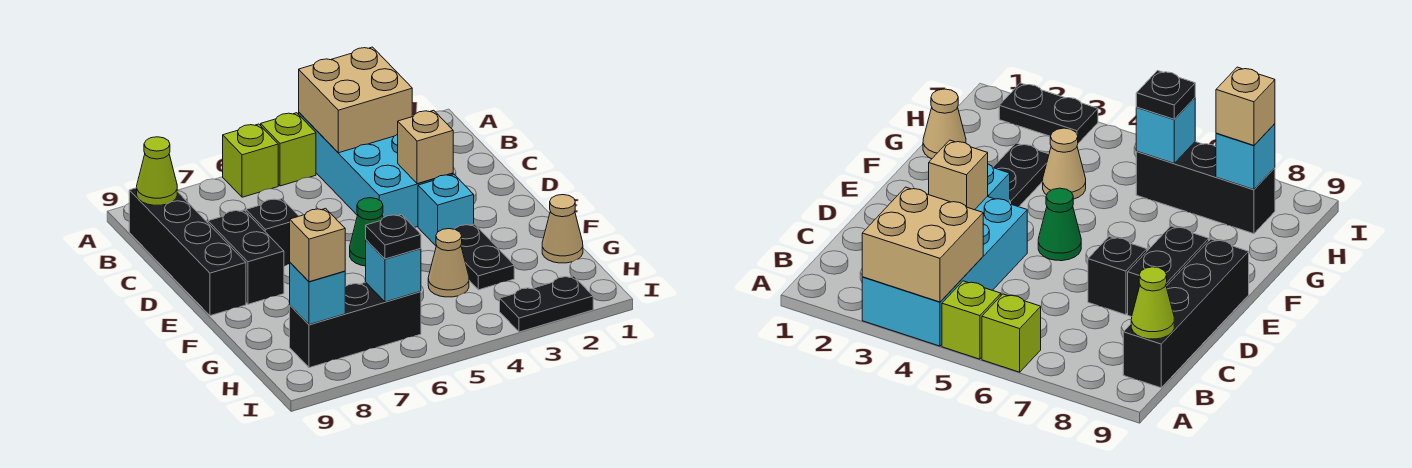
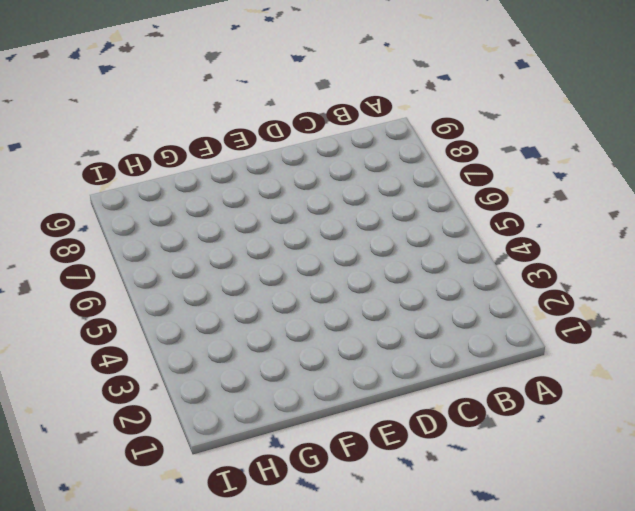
none -> cyan brick A3:D4 level 1
none -> lime brick A5 level 1
none -> lime brick A6 level 1

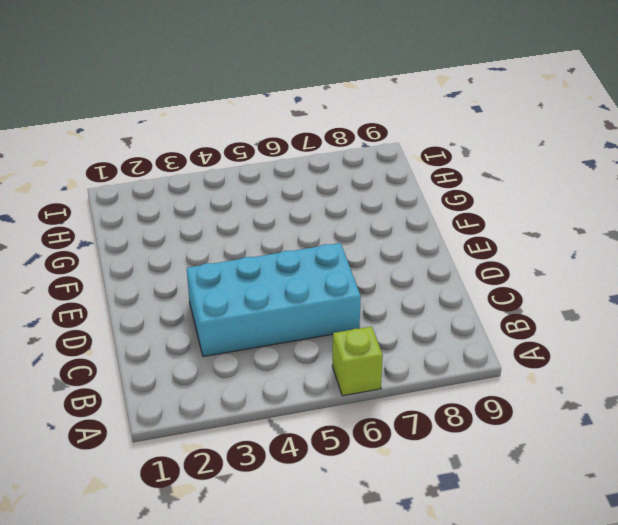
cyan brick C3:D6 level 1 -> cyan brick A3:D4 level 1
none -> lime brick A5 level 1
none -> black brick B9:E9 level 1
none -> black brick D7 level 1

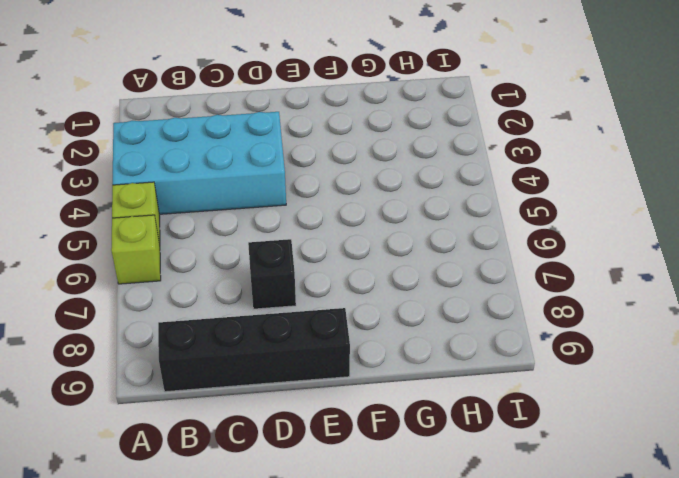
none -> black brick D8:E8 level 1
none -> cyan brick E3 level 1
none -> green cone E5 level 1

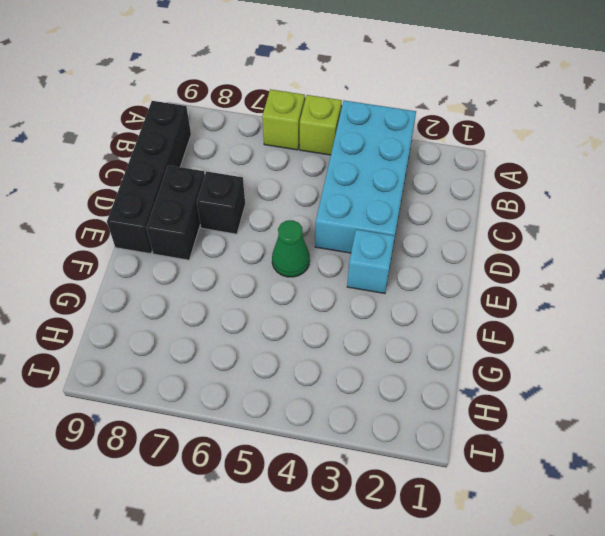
none -> black plate F3:G3 level 1
none -> tan cone G1 level 1
none -> tan cone G4 level 1

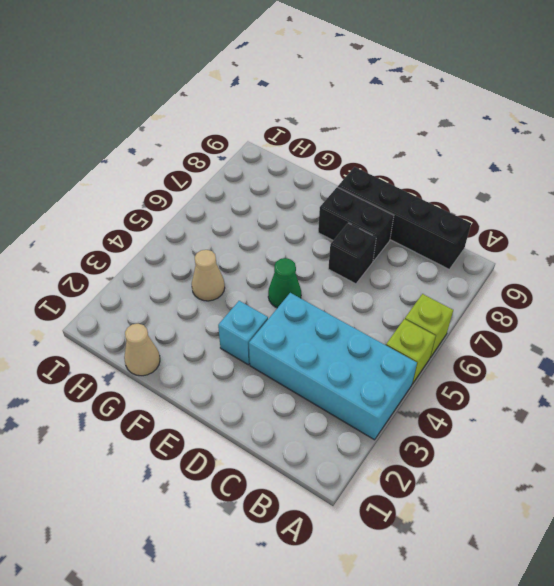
none -> black plate F3:G3 level 1
none -> black brick H6:H8 level 1
none -> black plate I2:I3 level 1

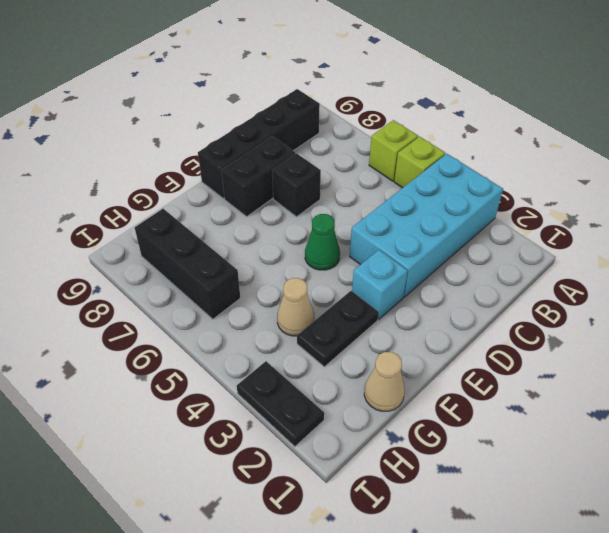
none -> tan brick A3:B4 level 2
none -> lime cone B9 level 2
none -> tan brick D3 level 2

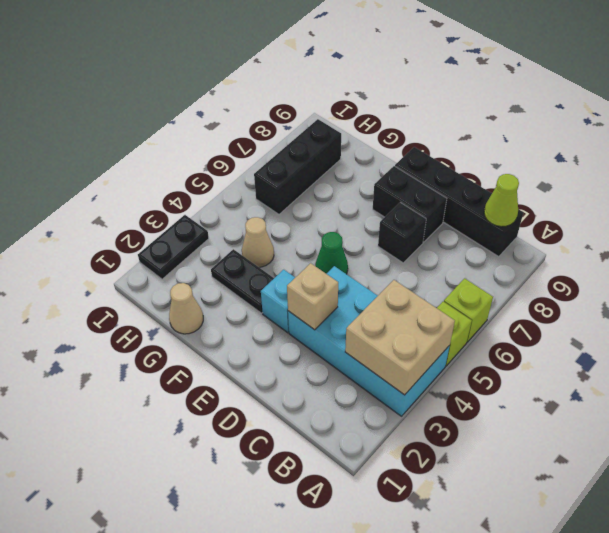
none -> cyan brick H6 level 2
none -> cyan brick H8 level 2
none -> black plate H6 level 3

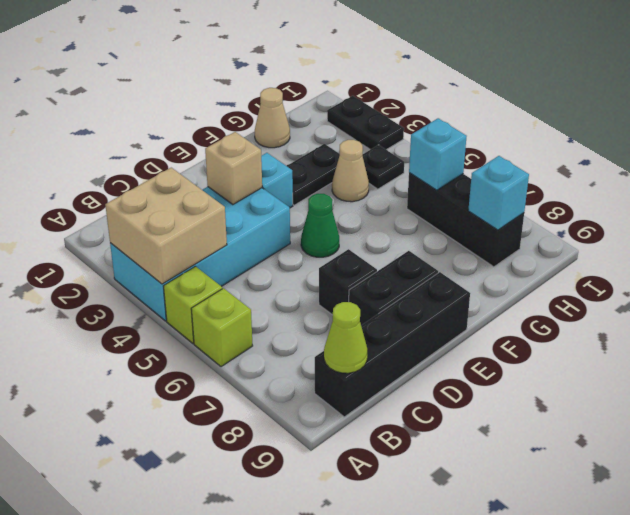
black plate H4 level 1 -> black plate H6 level 3
none -> tan brick H8 level 3

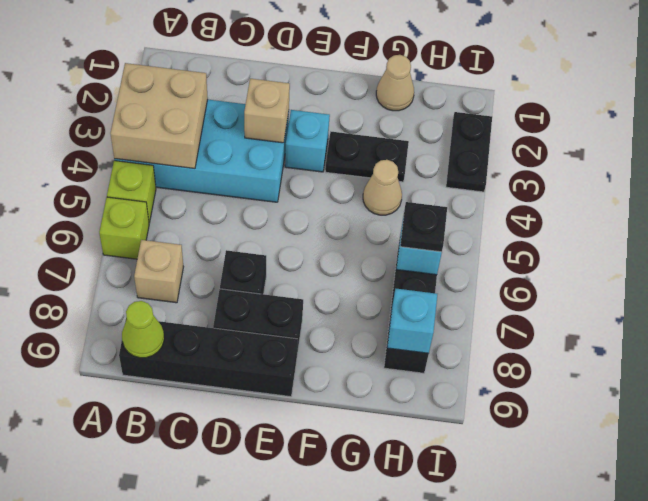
tan brick B7 level 1 -> tan brick H8 level 3
none -> green cone E5 level 1

